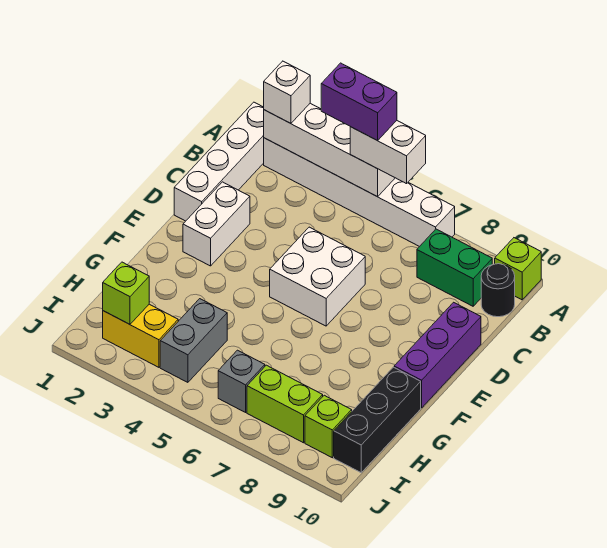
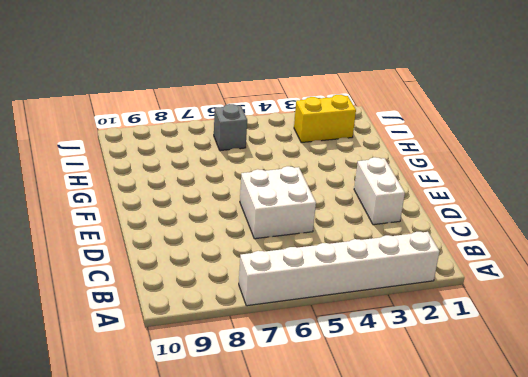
none -> white brick A1:D1 level 1
none -> lime brick A10 level 1
none -> green brick B8:B9 level 1

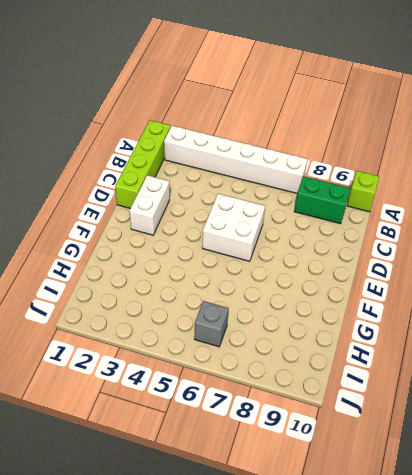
lime brick A1:D1 level 1 -> white brick A1:D1 level 1
none -> black round brick B10 level 1
none -> purple brick D10:F10 level 1
none -> black brick G10:I10 level 1

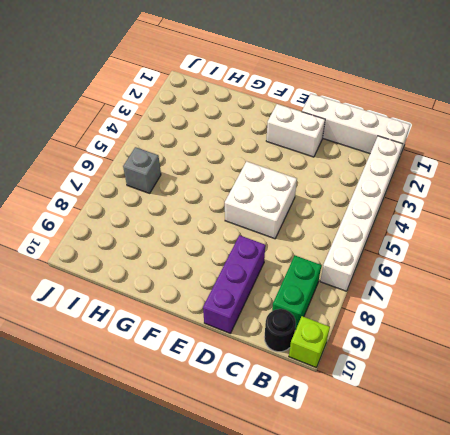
purple brick D8:D10 level 1 -> purple brick D10:F10 level 1
none -> black brick G10:I10 level 1
none -> grey brick H4:I4 level 1
none -> yellow brick I2:I3 level 1

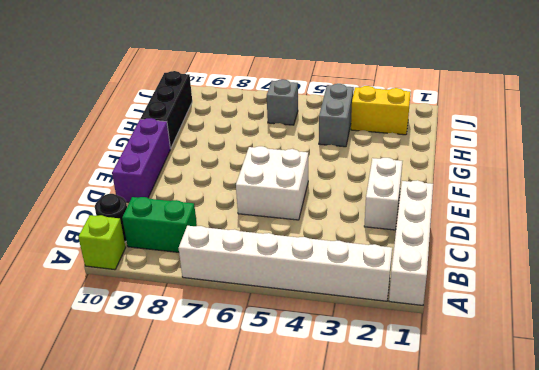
none -> lime brick I7:I8 level 1
none -> lime brick I9 level 1
none -> white brick A2:A5 level 2

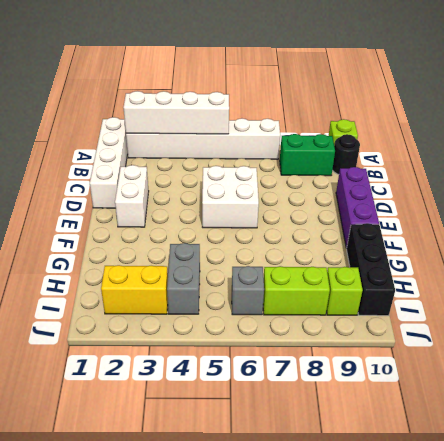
none -> lime brick I2 level 2
none -> white brick A2 level 3
none -> white brick A5:A6 level 3

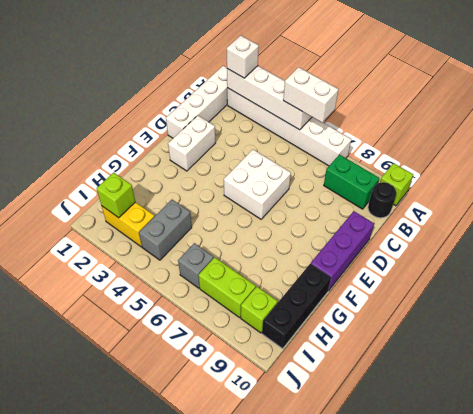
none -> purple brick A4:A5 level 4

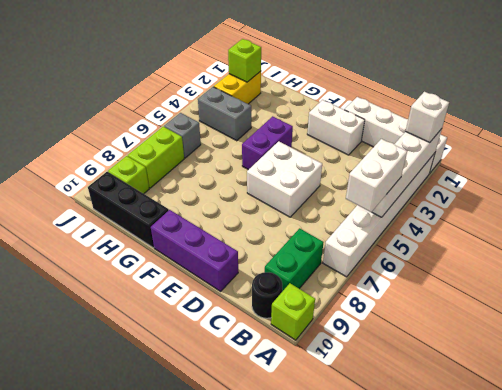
purple brick F4:F5 level 1 -> purple brick A4:A5 level 4

